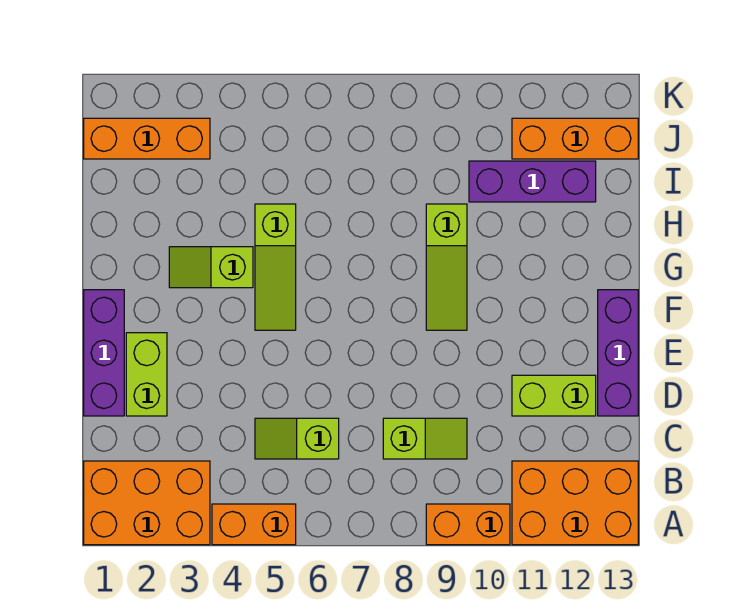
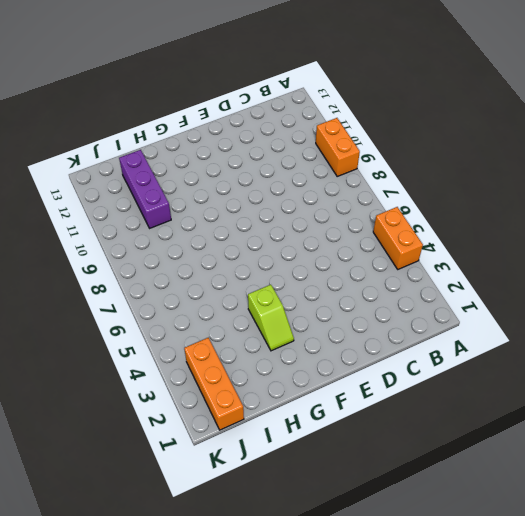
none -> orange brick A1:B3 level 1
none -> orange brick A11:B13 level 1
none -> lime slope C5:C6 level 1 top 6

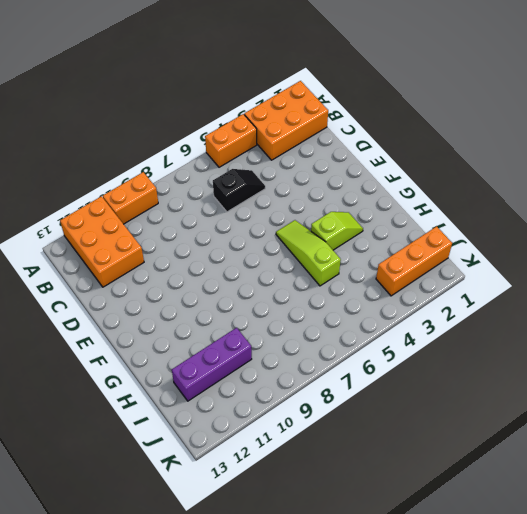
orange brick A11:C12 level 1 -> orange brick A11:B13 level 1
black slope C5:C6 level 1 top 6 -> lime slope C5:C6 level 1 top 6
none -> lime slope C8:C9 level 1 top 8
none -> purple brick D1:F1 level 1
none -> lime brick D2:E2 level 1

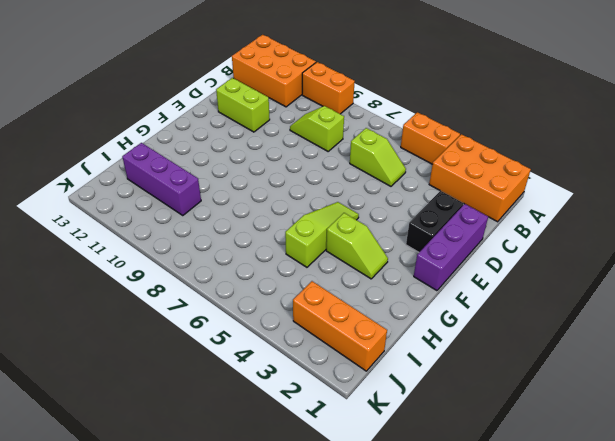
black brick D2:E2 level 1 -> lime brick D2:E2 level 1
none -> purple brick D13:F13 level 1
none -> lime slope F9:H9 level 1 top H
none -> orange brick J11:J13 level 1

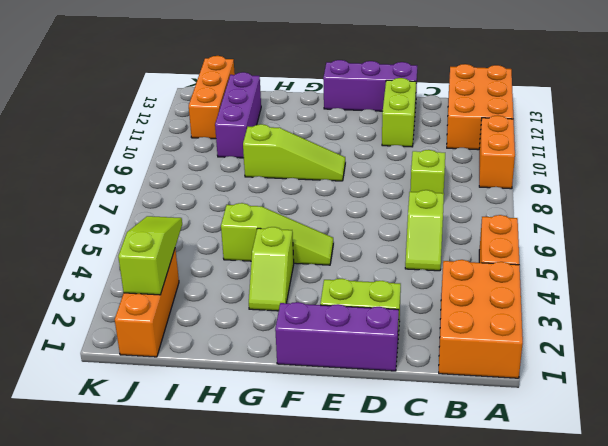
lime slope J2:J4 level 2 top 2 -> none

